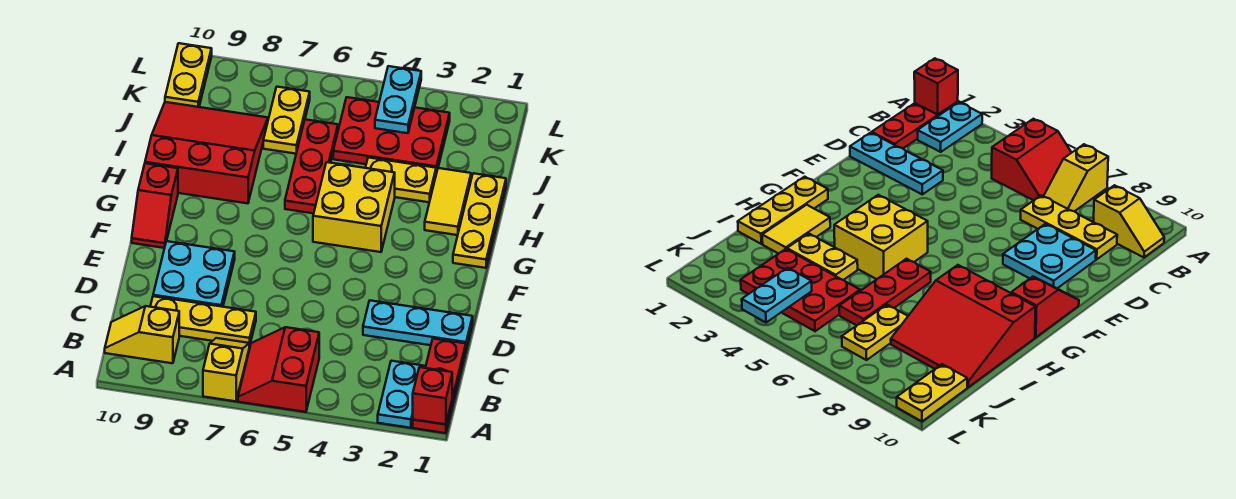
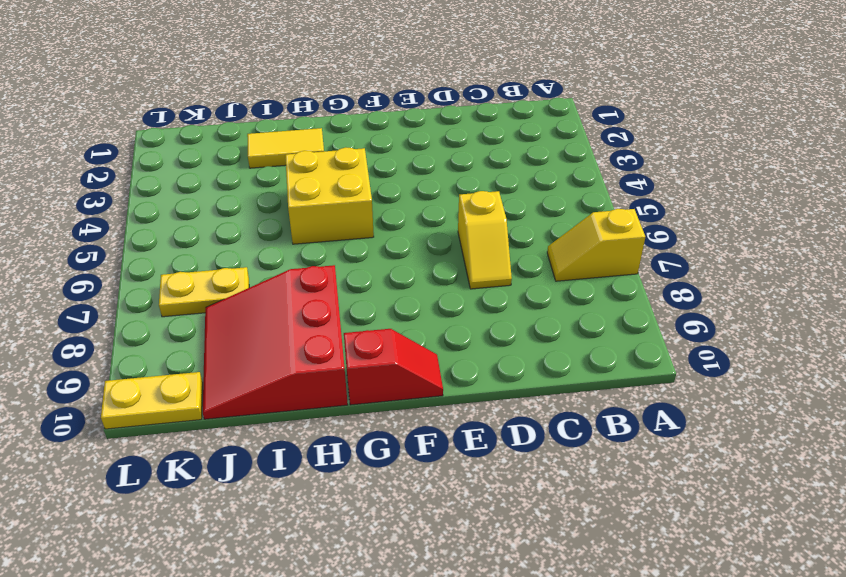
yellow slope D6:D7 level 1 top 6 -> yellow slope B9:B10 level 1 top 9
none -> red plate A1:C1 level 1
none -> cyan plate A2:B2 level 1
none -> red slope A5:B6 level 1 top 5

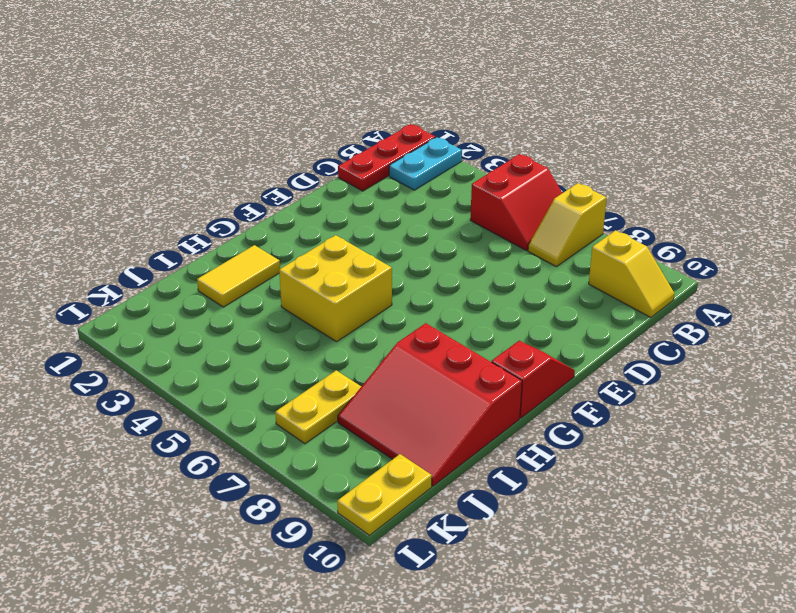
none -> yellow plate C7:C9 level 1
none -> cyan plate D1:D3 level 1
none -> cyan plate D8:E9 level 1

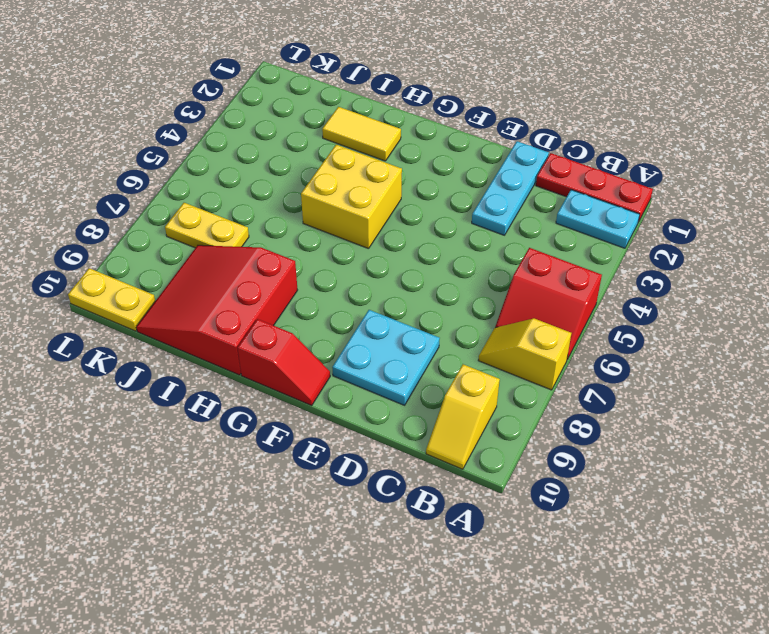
none -> yellow plate C7:C9 level 1
none -> yellow plate G1:I1 level 1
none -> red plate H6:J6 level 1

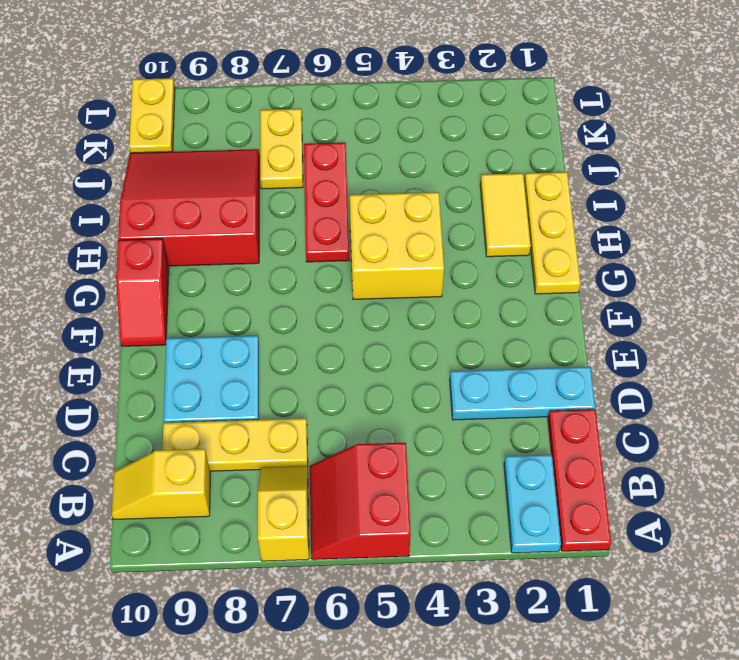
none -> yellow plate I3:I4 level 1
none -> red plate J3:K5 level 1
none -> red brick A1 level 2

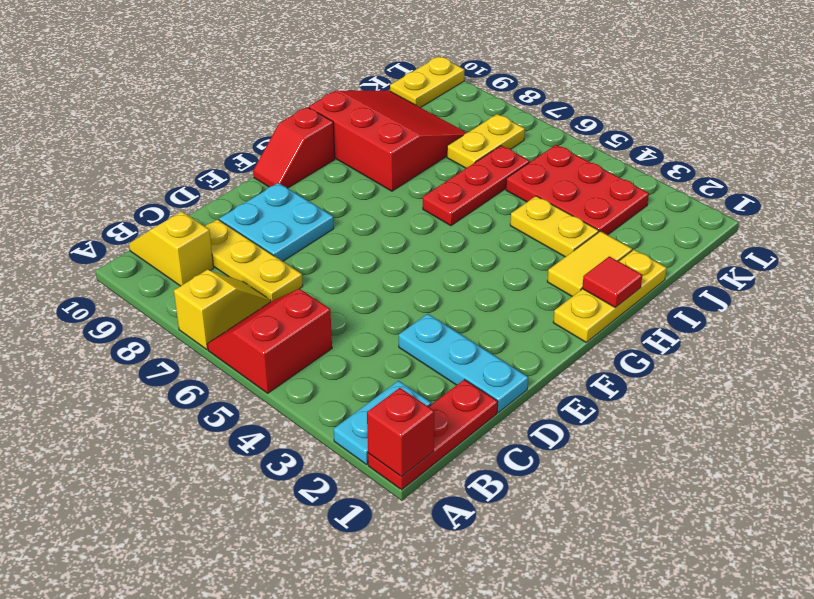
red tile H1 level 2 -> none
none -> yellow brick G4:H5 level 1
none -> cyan plate K4:L4 level 2

